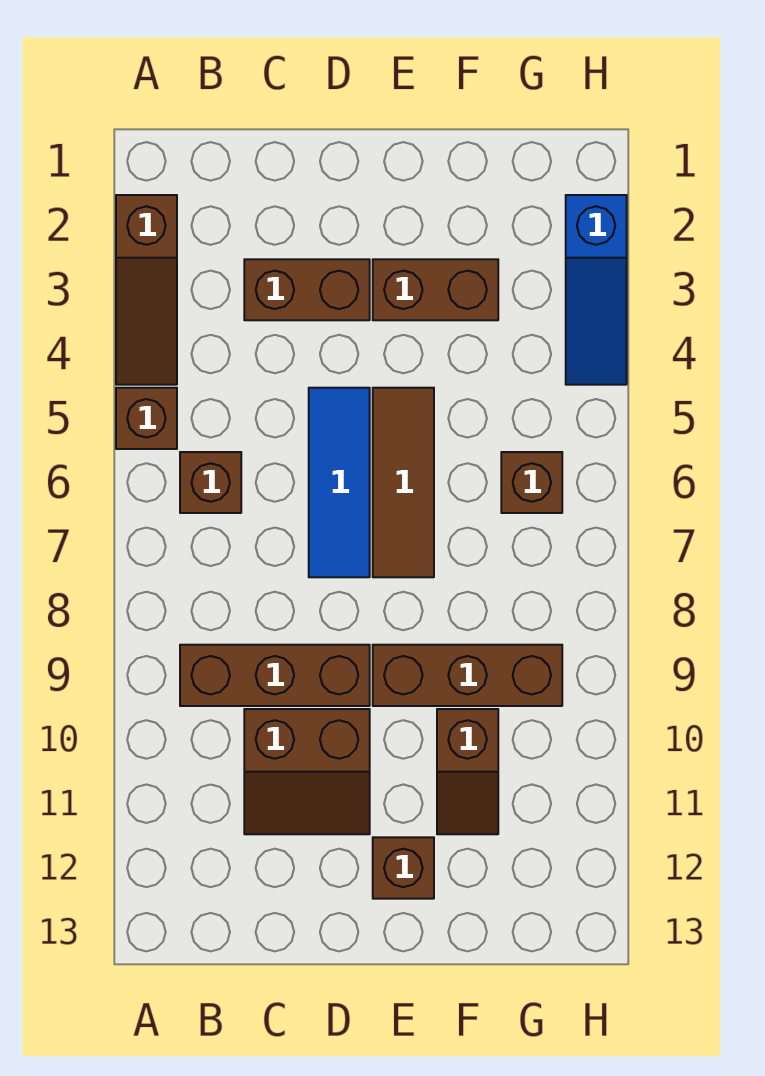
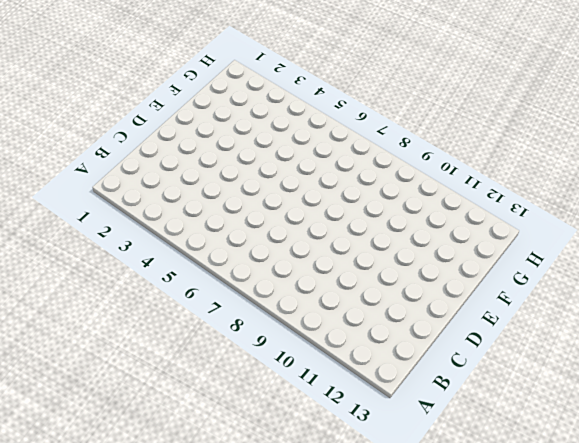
none -> brown slope A2:A4 level 1 top 2
none -> brown brick A5 level 1
none -> brown brick B6 level 1

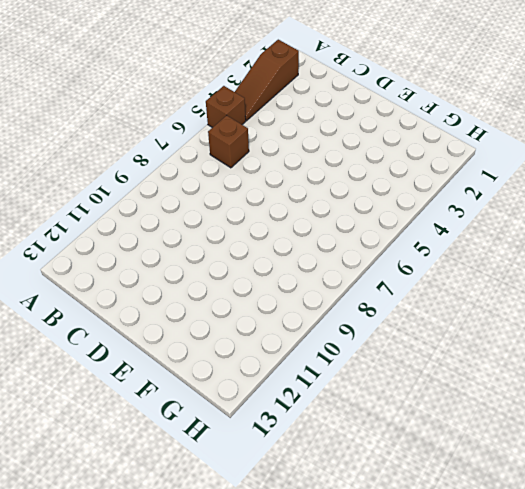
none -> brown brick B9:D9 level 1
none -> brown brick C3:D3 level 1
none -> brown slope C10:D11 level 1 top 10

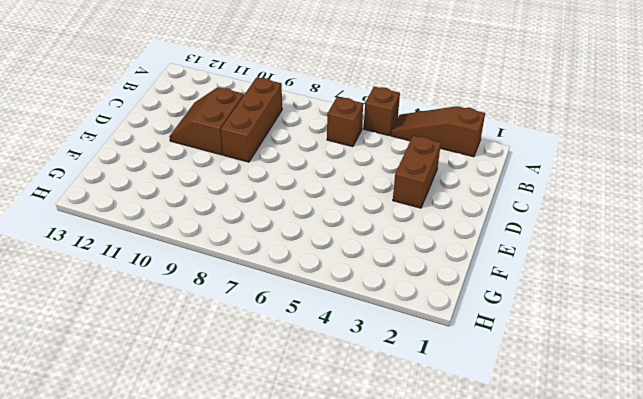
none -> blue tile D5:D7 level 1
none -> brown brick E3:F3 level 1
none -> brown tile E5:E7 level 1

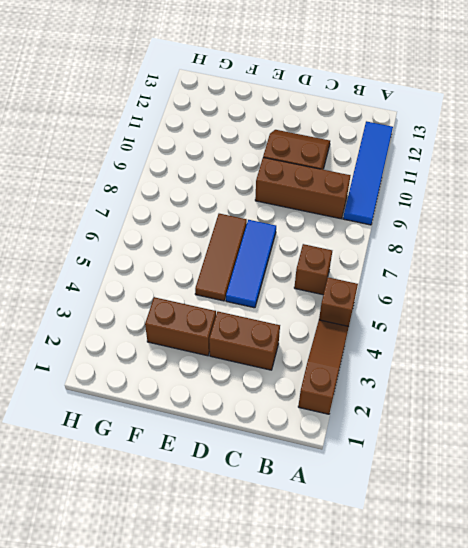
blue tile A9:A12 level 1 -> none
none -> brown brick E9:G9 level 1
none -> brown brick E12 level 1
none -> brown slope F10:F11 level 1 top 10

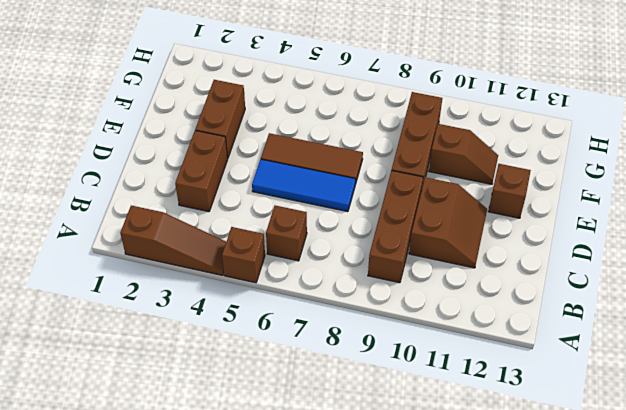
none -> brown brick G6 level 1
none -> blue slope H2:H4 level 1 top 2

